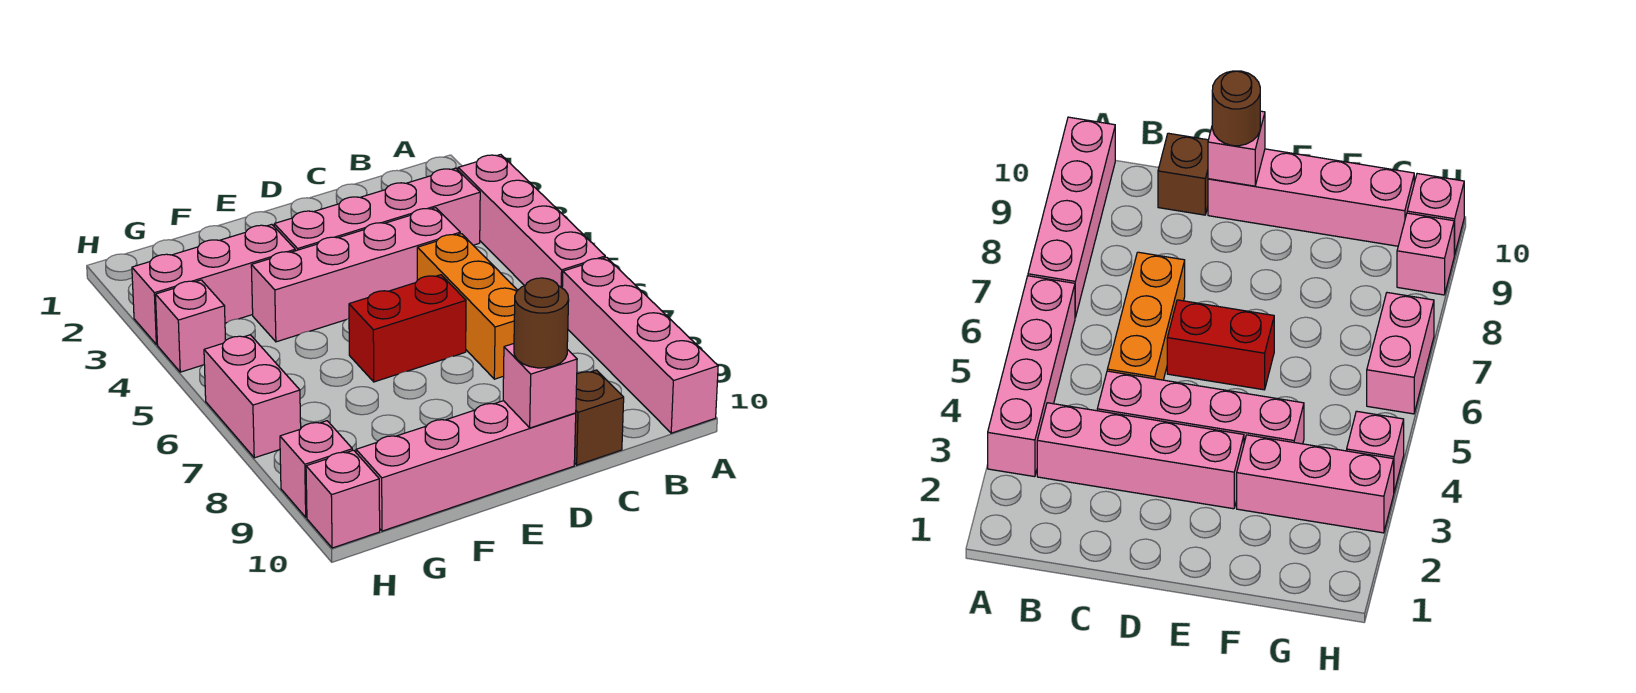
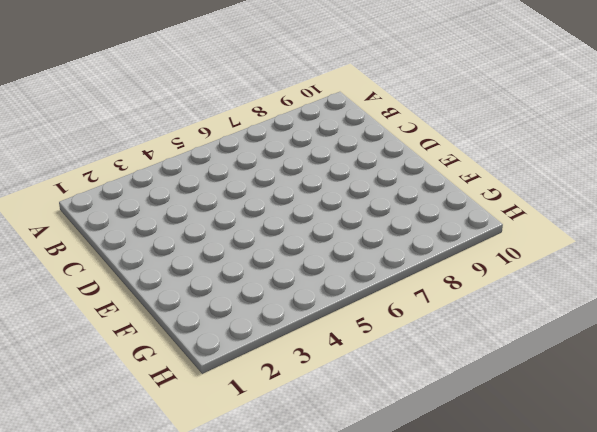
none -> pink brick A3:A6 level 1
none -> pink brick A7:A10 level 1
none -> pink brick B3:E3 level 1

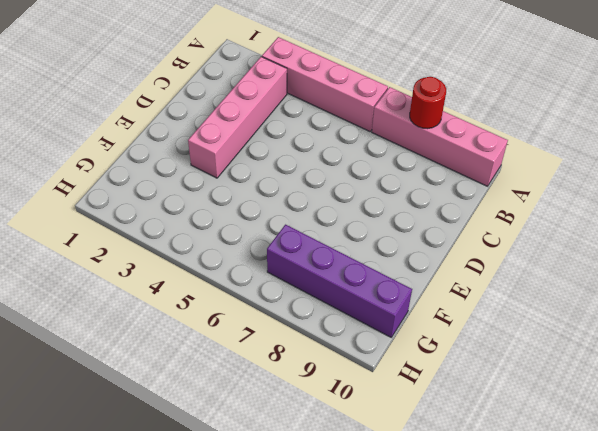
red round brick A8 level 2 -> none
purple brick G7:G10 level 1 -> pink brick D10:G10 level 1
none -> pink brick C4:F4 level 1
none -> orange brick C5:C7 level 1
none -> brown brick C10 level 1

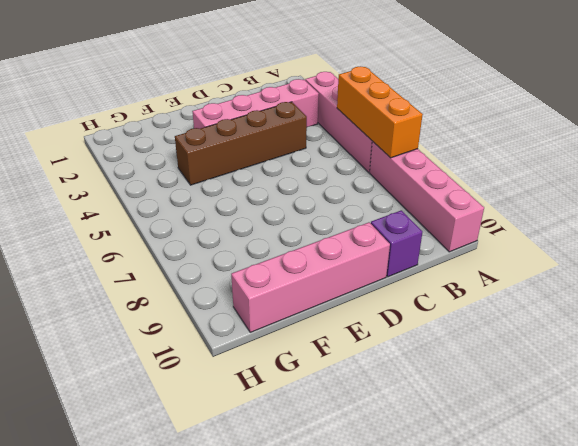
orange brick A5:A7 level 2 -> orange brick C5:C7 level 1
brown brick C4:F4 level 1 -> pink brick C4:F4 level 1
purple brick C10 level 1 -> brown brick C10 level 1
none -> red brick D6:E6 level 1
none -> pink brick F3:H3 level 1
none -> pink brick H4 level 1

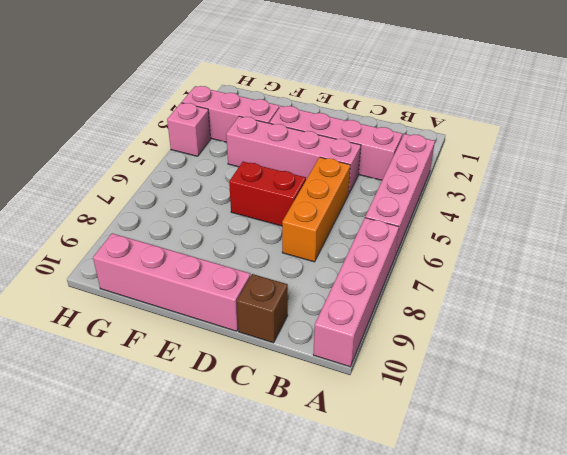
none -> pink brick H6:H7 level 1
none -> pink brick H9 level 1
none -> pink brick H10 level 1

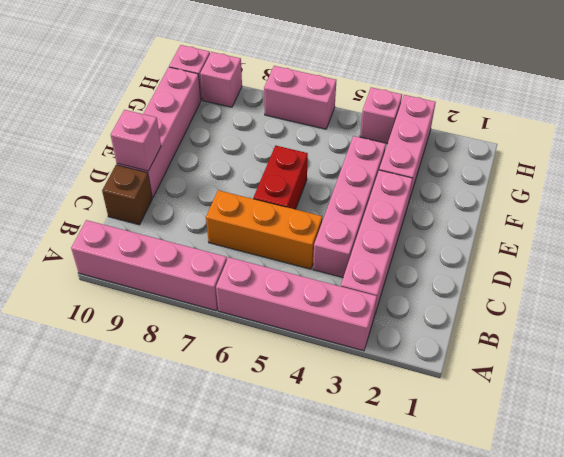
none -> brown round brick D10 level 3

